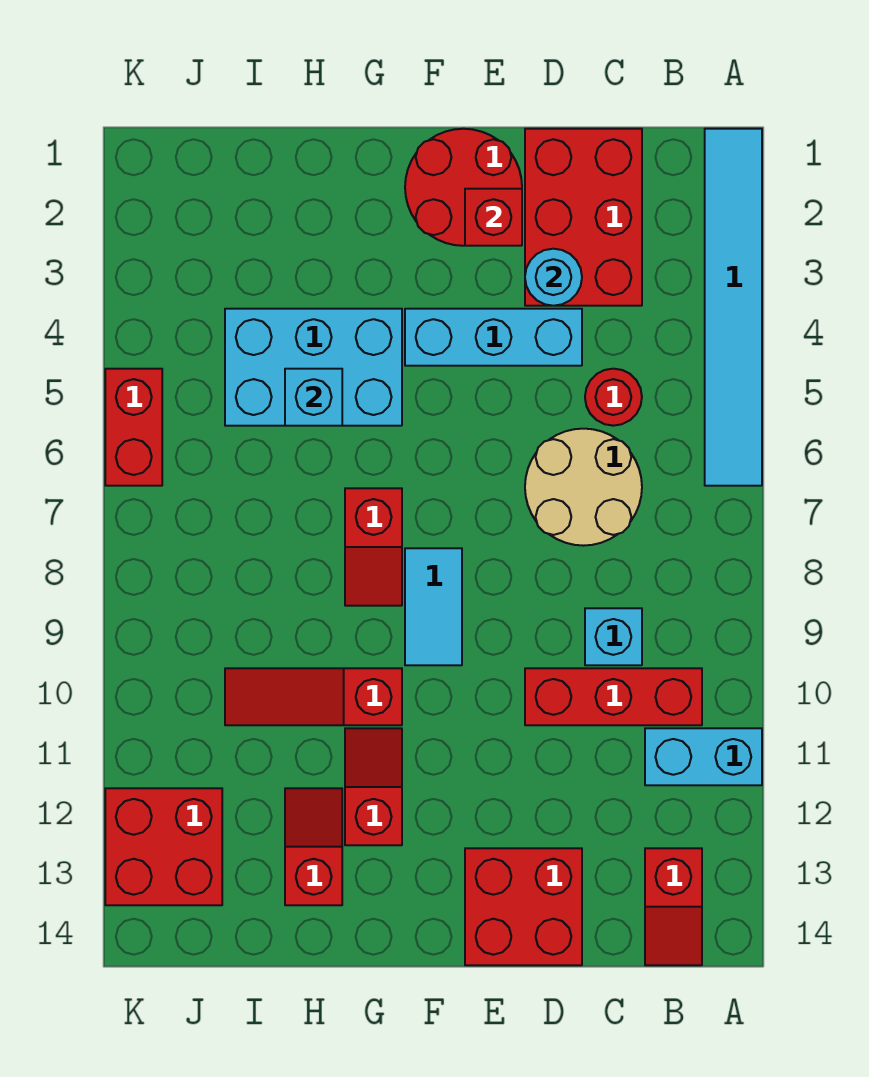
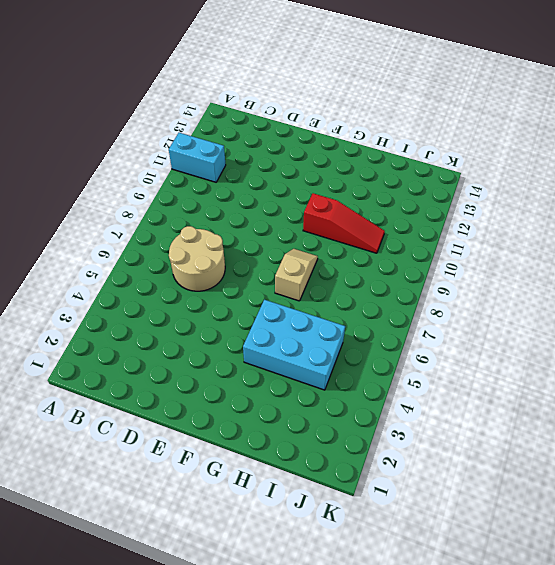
tan slope G7:G8 level 1 top 7 -> red slope G7:G8 level 1 top 7
none -> cyan tile A1:A6 level 1
none -> red brick B10:D10 level 1
none -> red slope B13:B14 level 1 top 13

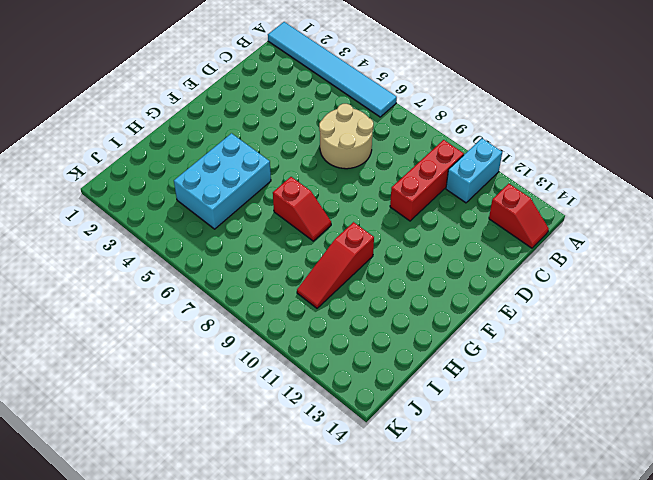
none -> red brick C1:D3 level 1
none -> red round brick C5 level 1
none -> cyan brick C9 level 1

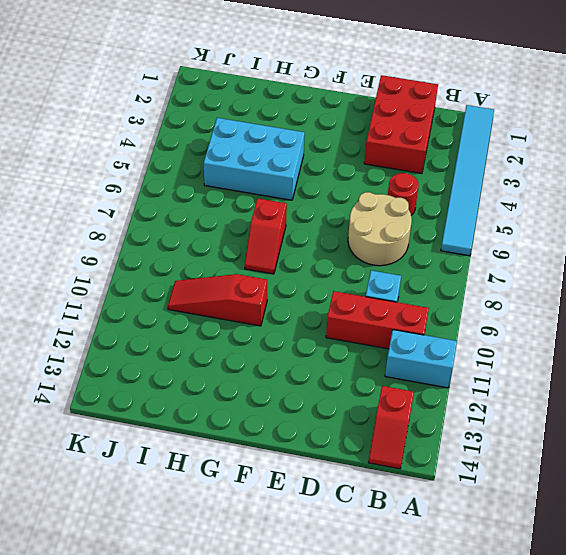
none -> cyan brick D4:F4 level 1
none -> red brick D13:E14 level 1
none -> red round brick E1:F2 level 1

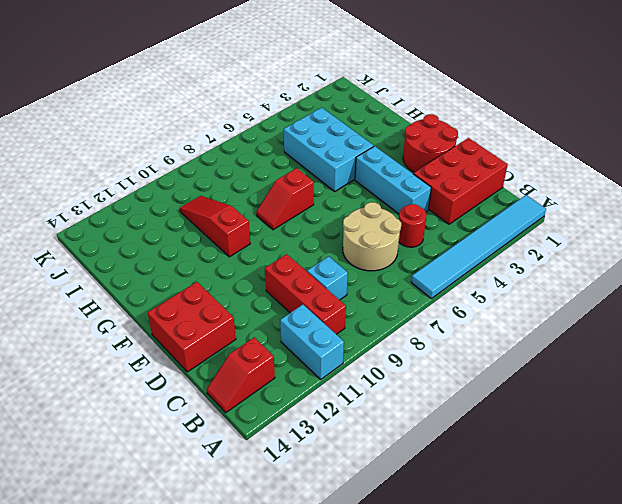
none -> cyan tile F8:F9 level 1
none -> red slope G11:G12 level 1 top 12
none -> red slope H12:H13 level 1 top 13

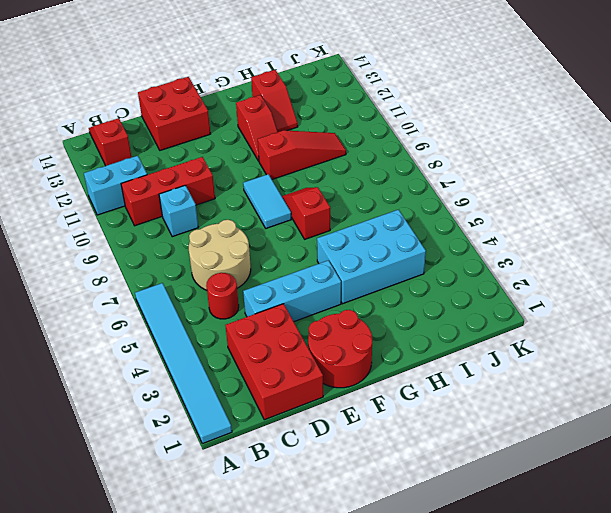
none -> red brick J12:K13 level 1
none -> red brick K5:K6 level 1
none -> cyan round brick D3 level 2

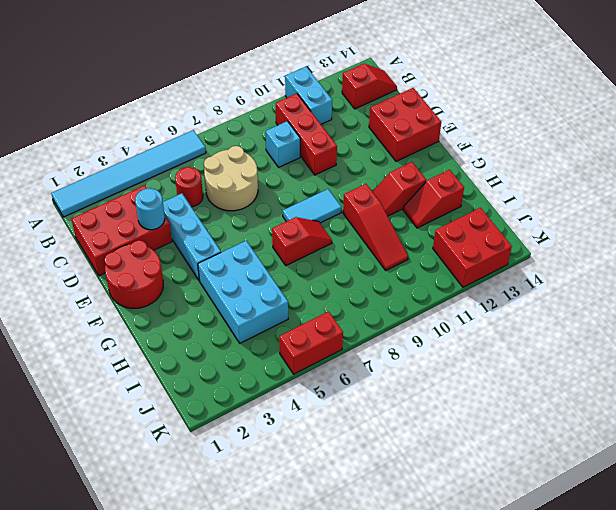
none -> red brick E2 level 2
none -> cyan brick H5 level 2

